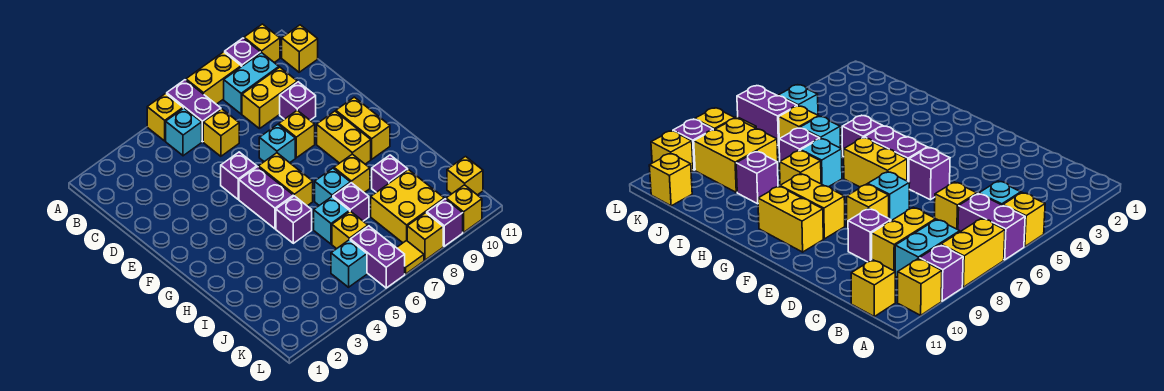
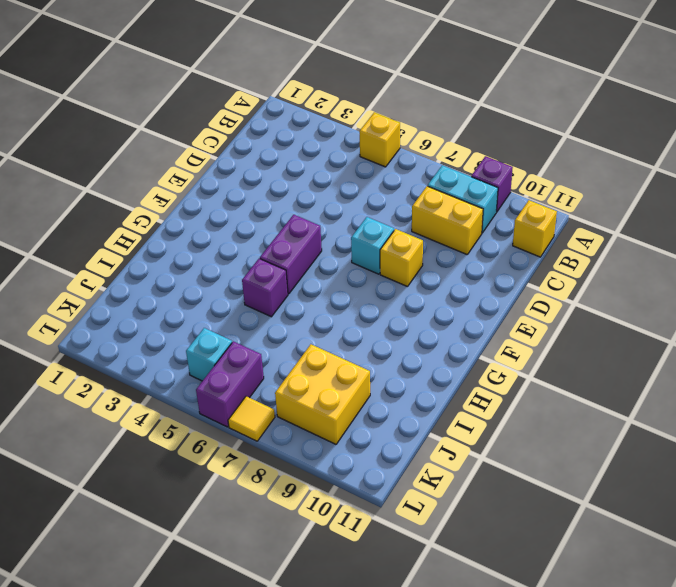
none -> purple brick A6:B6 level 1
none -> yellow brick A7:A8 level 1
none -> yellow brick A10 level 1
none -> cyan brick B5 level 1

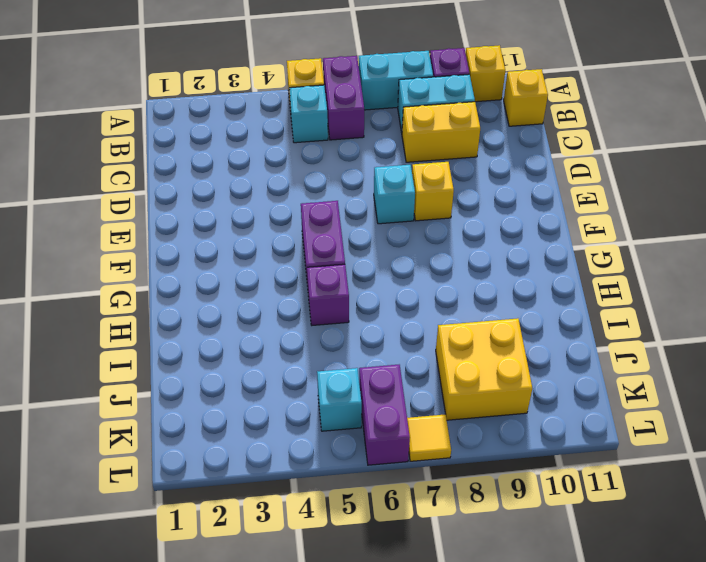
cyan brick A7:A8 level 1 -> yellow brick A7:A8 level 1
none -> yellow brick C6 level 1
none -> purple brick D9 level 1
none -> purple brick E5 level 1
none -> yellow brick F6:G6 level 1

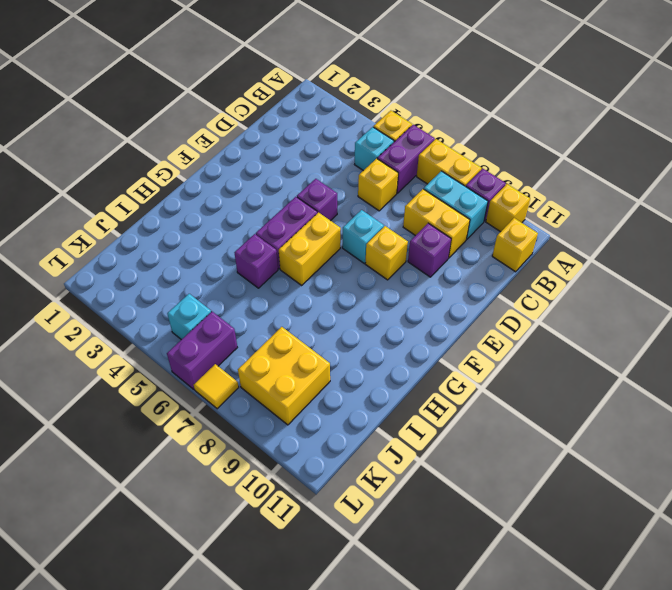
none -> yellow brick F9:G9 level 1
none -> yellow brick F10:G10 level 1
none -> cyan brick H7 level 1
none -> yellow brick H8 level 1

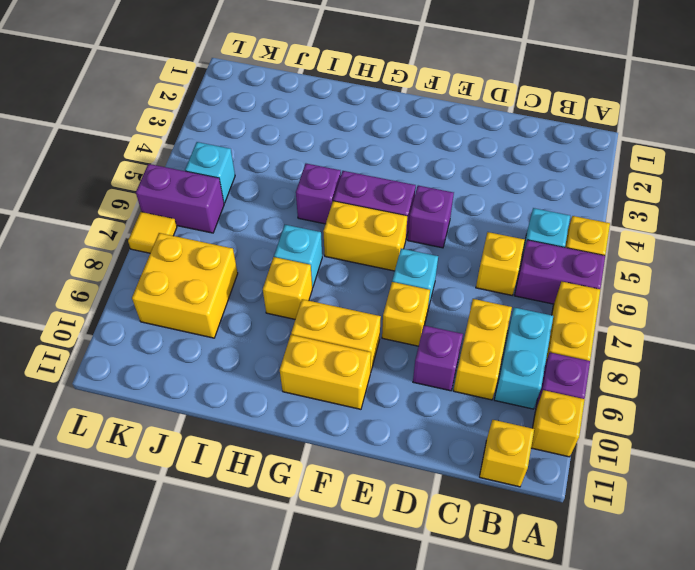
none -> cyan brick I6 level 1
none -> purple brick I7 level 1
none -> purple brick I9 level 1
none -> yellow brick J6 level 1

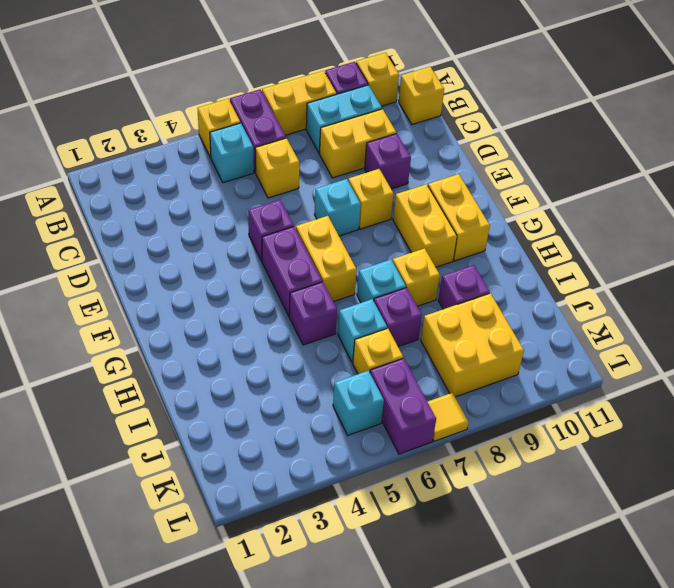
none -> yellow brick K11 level 1
none -> yellow brick L8 level 1
none -> purple brick L9 level 1
none -> yellow brick L10 level 1

